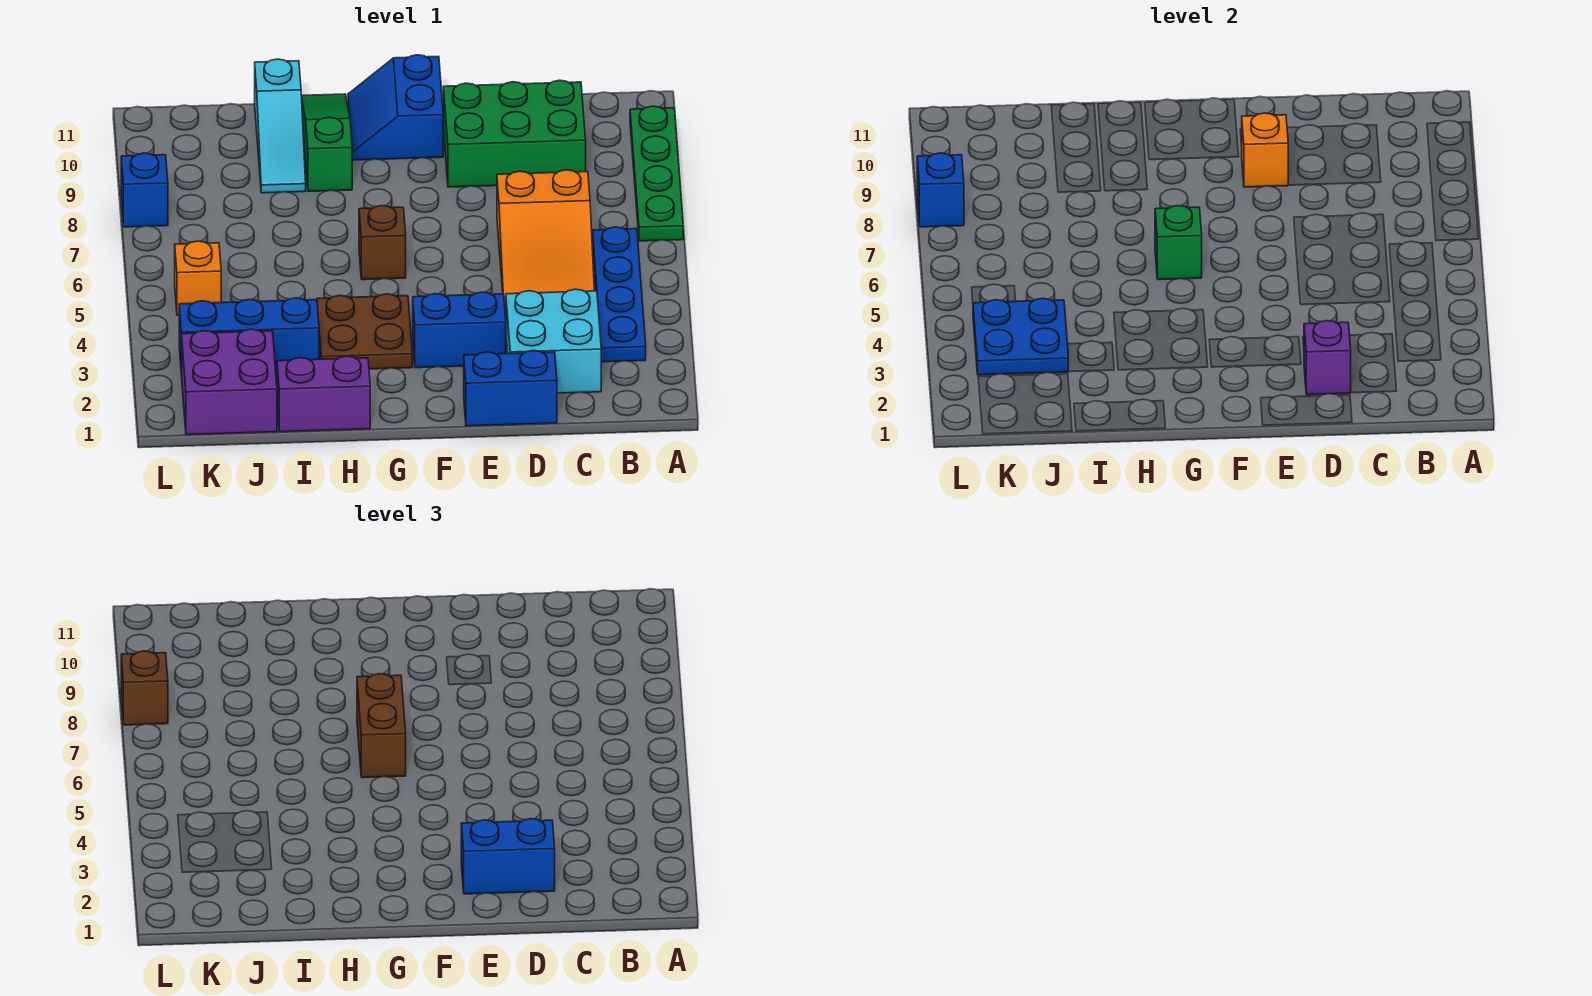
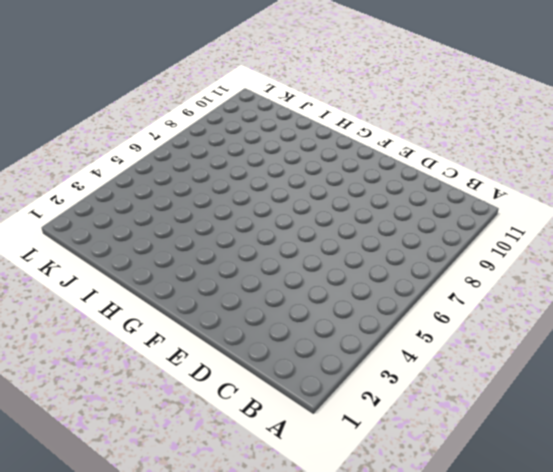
none -> green plate A7:A10 level 1
none -> blue plate B3:B6 level 1
none -> cyan brick C2:D3 level 1

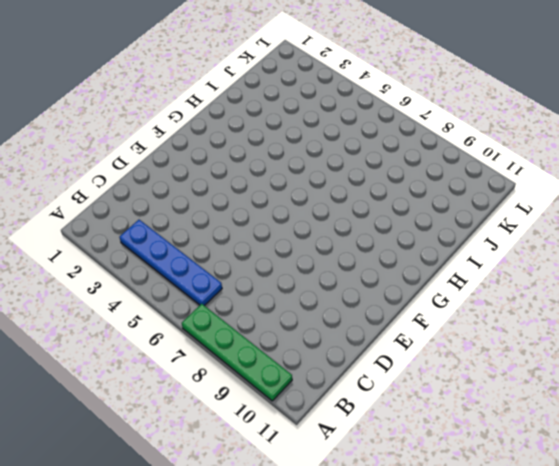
none -> cyan brick C2:D3 level 1
none -> orange slope C5:D7 level 1 top 7
none -> green brick C9:E10 level 1

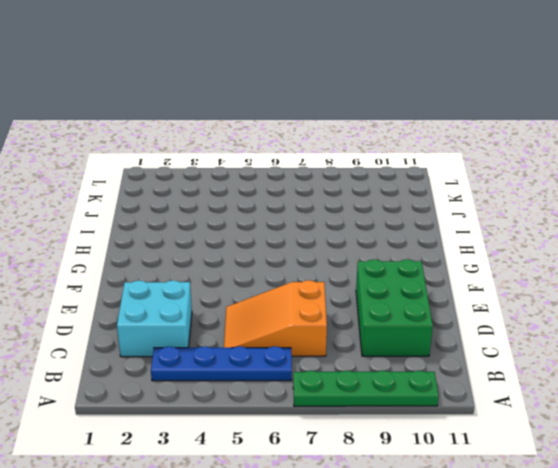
none -> blue brick D1:E1 level 1
none -> blue brick E3:F3 level 1
none -> blue slope F10:G11 level 1 top F

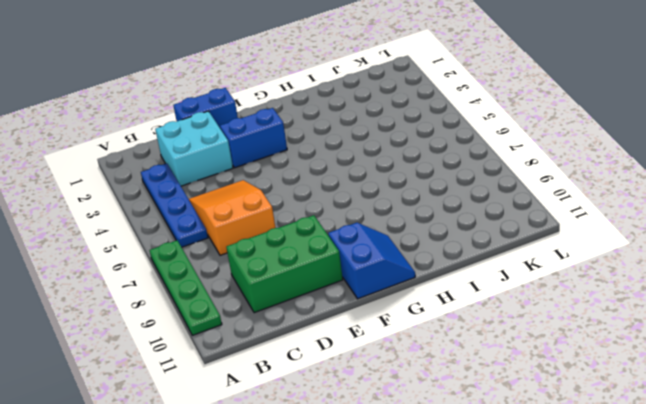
none -> brown plate G3:H4 level 1
none -> brown brick G6 level 1
none -> purple brick H1:I1 level 1

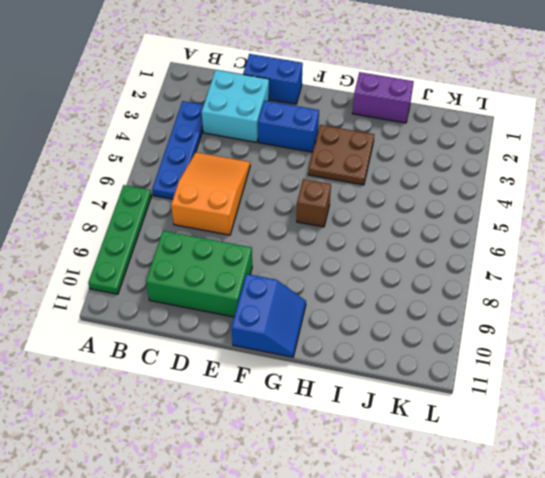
none -> green slope H9:H11 level 1 top 9
none -> blue brick I3:K3 level 1
none -> cyan slope I9:I11 level 1 top 11

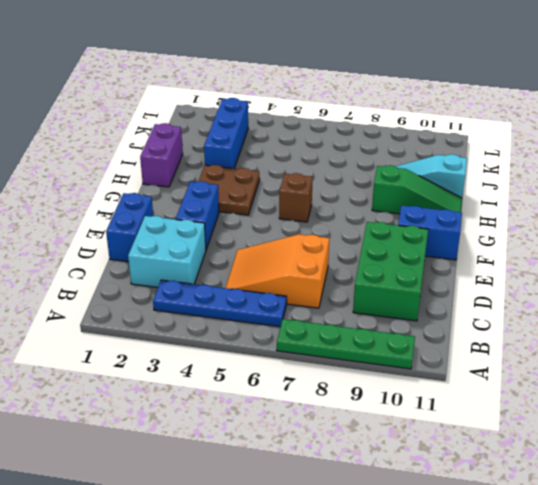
none -> purple brick J1:K2 level 1
none -> orange brick K5 level 1
none -> blue brick L8 level 1

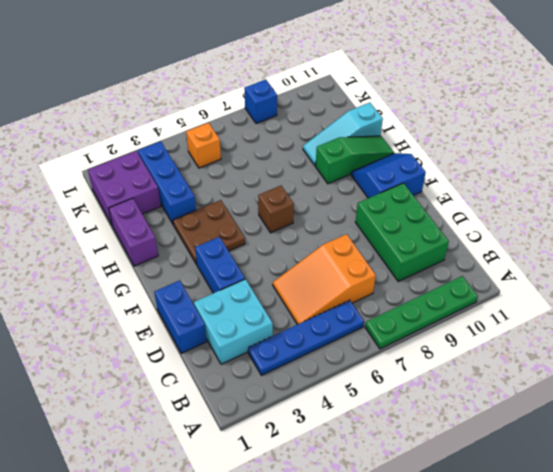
none -> purple brick D2 level 2
none -> orange brick E9 level 2
none -> green brick G6 level 2

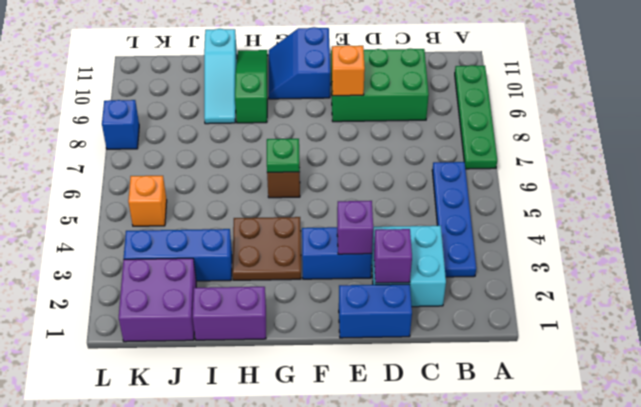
purple brick E3 level 2 -> none
green plate G6 level 2 -> green brick G6 level 2
none -> orange slope C5:D7 level 1 top 7
none -> blue plate J3:K4 level 2
none -> blue brick L8 level 2

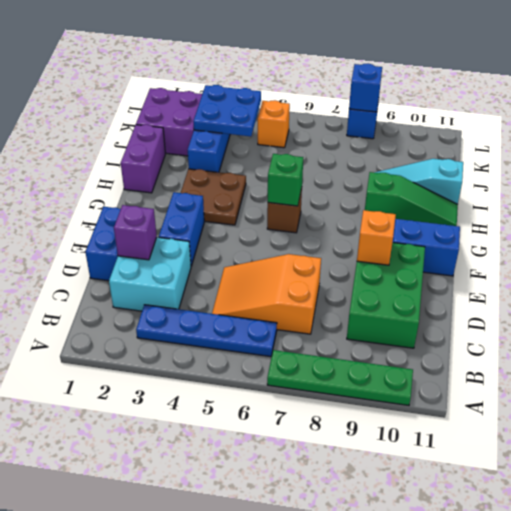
none -> blue brick D2:E2 level 3
none -> brown brick G6:G7 level 3
none -> brown brick L8 level 3

